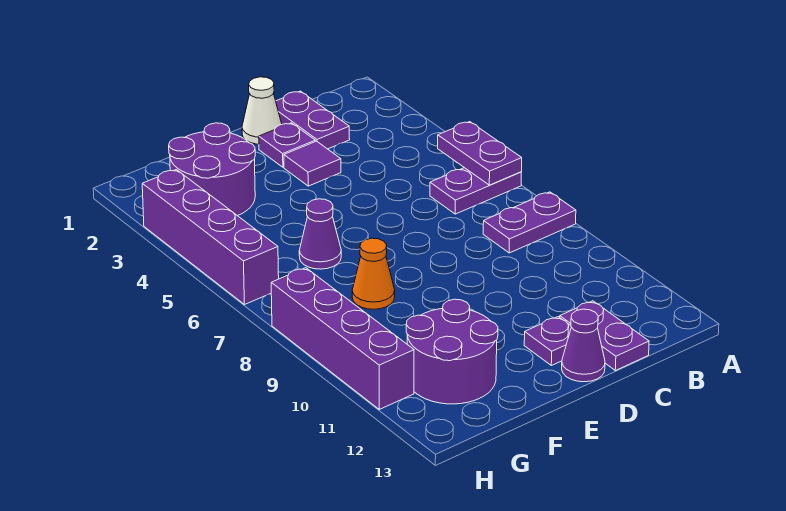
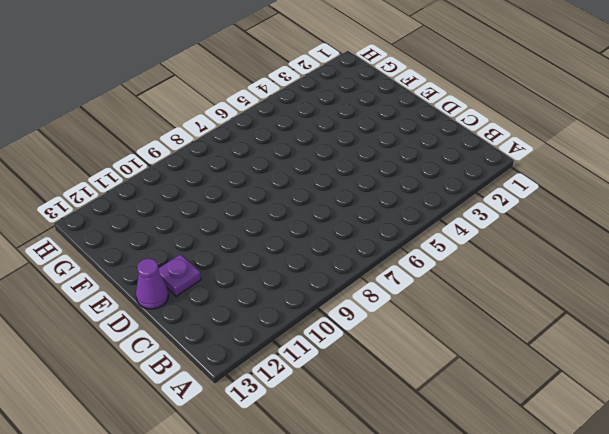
none -> purple plate A6:B6 level 1
none -> purple plate A8:B8 level 1
none -> purple plate C1:C2 level 1

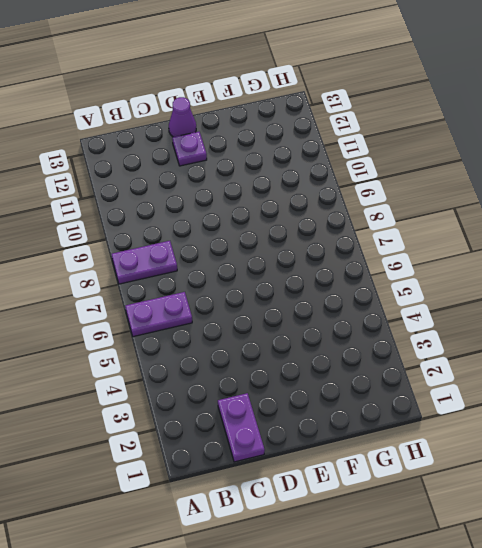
none -> purple plate C12:C13 level 1
none -> white cone D1 level 1
none -> purple plate D2 level 1

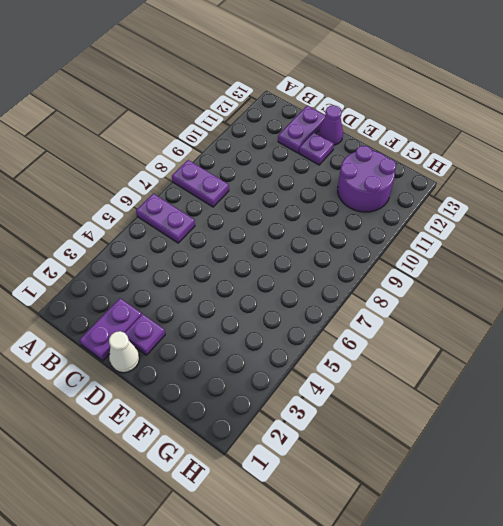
none -> purple tile D3 level 1
none -> purple round brick F2:G3 level 1
none -> purple cone F6 level 1

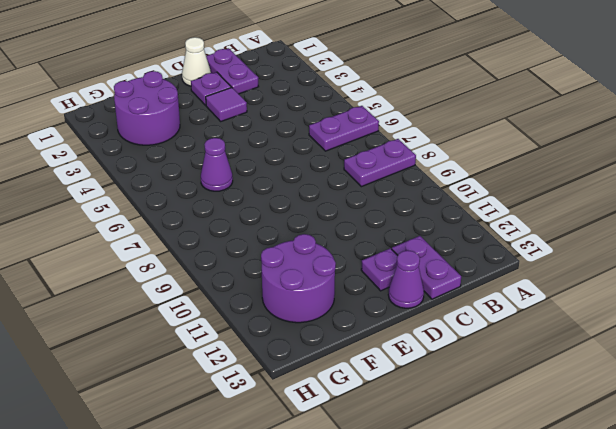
none -> orange cone F8 level 1
none -> purple brick H3:H6 level 1
none -> purple brick H8:H11 level 1

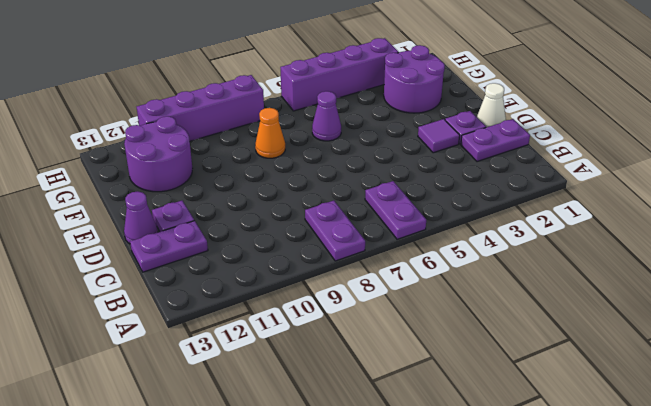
none -> purple plate A5:A6 level 2

